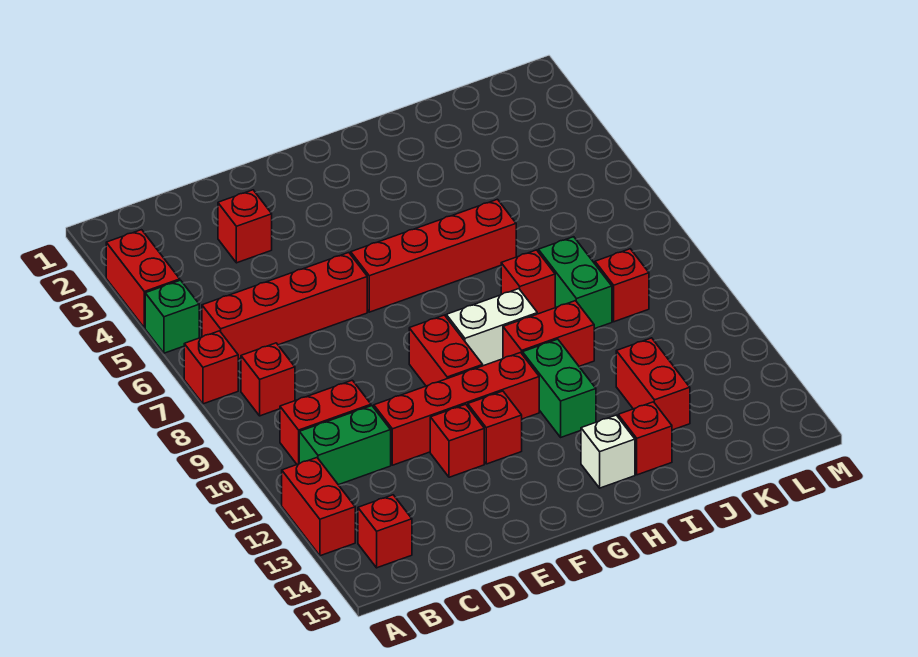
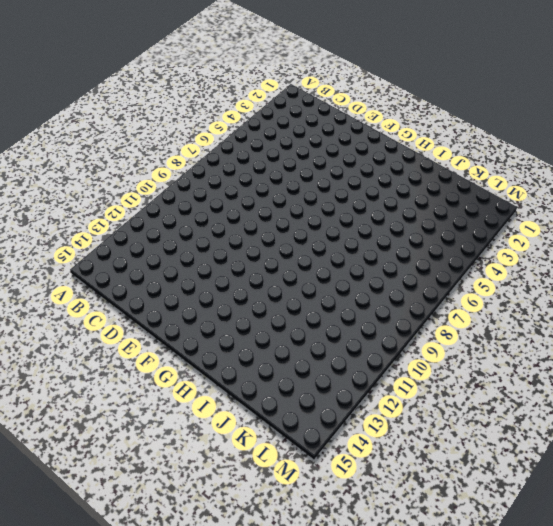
none -> red brick A3:A4 level 1
none -> green brick A5 level 1
none -> red brick A7 level 1

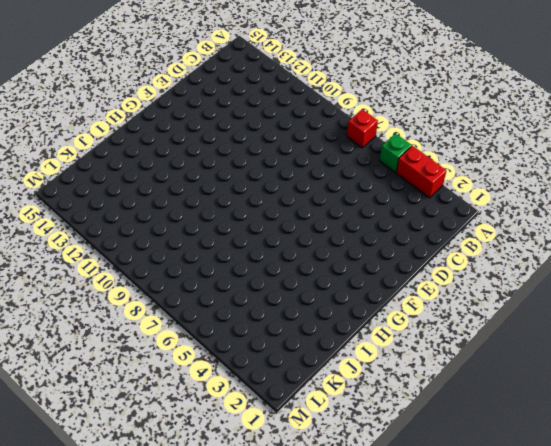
none -> red brick A12:A13 level 1
none -> red brick B6:E6 level 1
none -> red brick B8 level 1

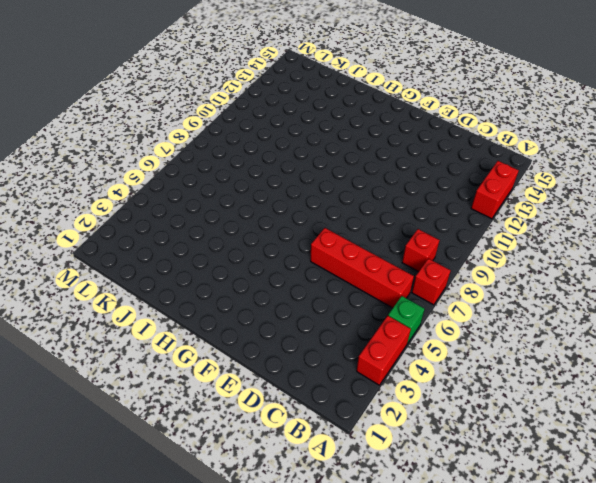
none -> red brick B10:C10 level 1
none -> green brick B11:C11 level 1
none -> red brick B14 level 1

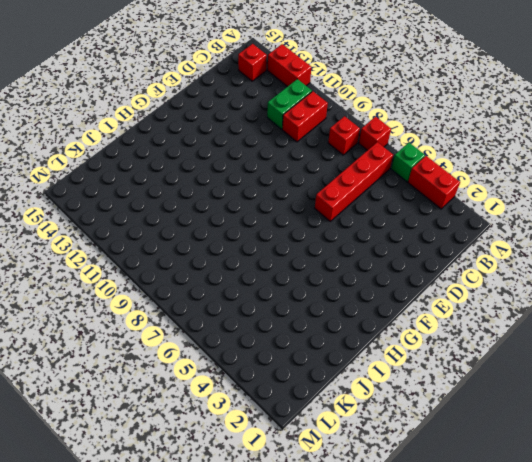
none -> red brick D3 level 1
none -> red brick D11:G11 level 1
none -> red brick E12 level 1

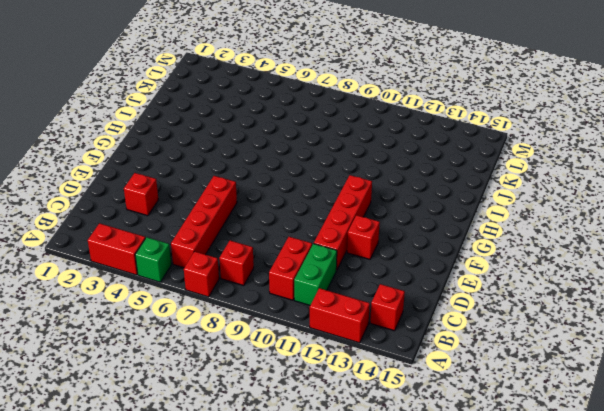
none -> red brick F6:I6 level 1
none -> red brick F9:F10 level 1
none -> red brick F12 level 1

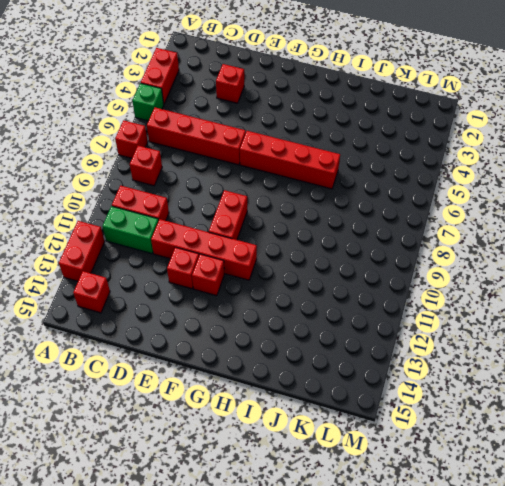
none -> white brick G9:H9 level 1
none -> red brick H10:I10 level 1
none -> green brick H11:H12 level 1

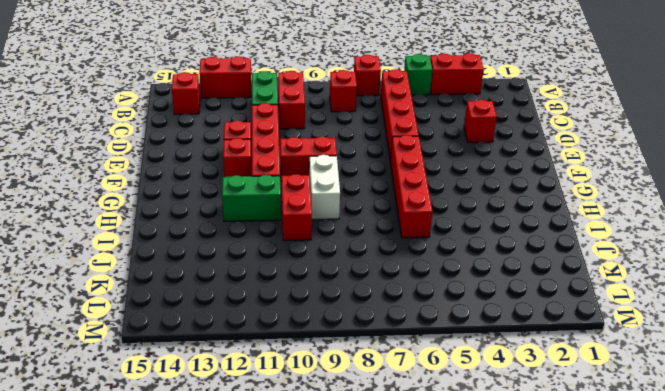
none -> white brick H14 level 1
none -> red brick I8 level 1
none -> red brick I14 level 1

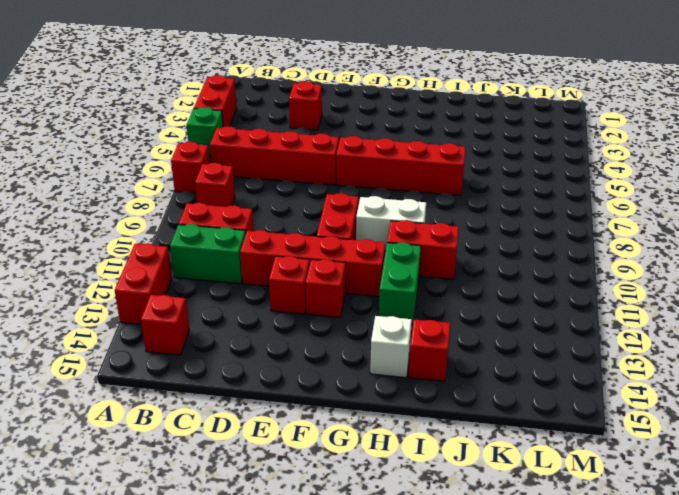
none -> red brick I8 level 1
none -> green brick J8:J9 level 1
none -> red brick J12:J13 level 1

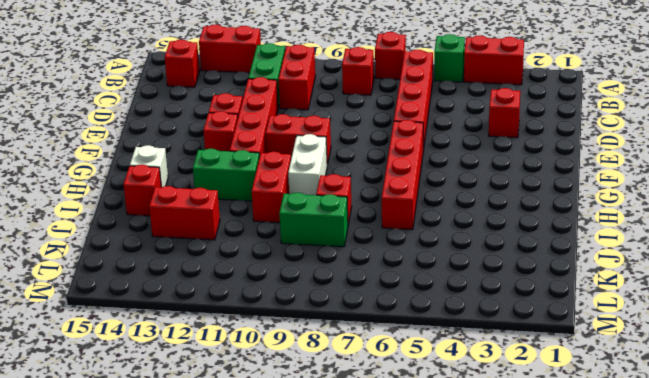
none -> red brick K9 level 1

